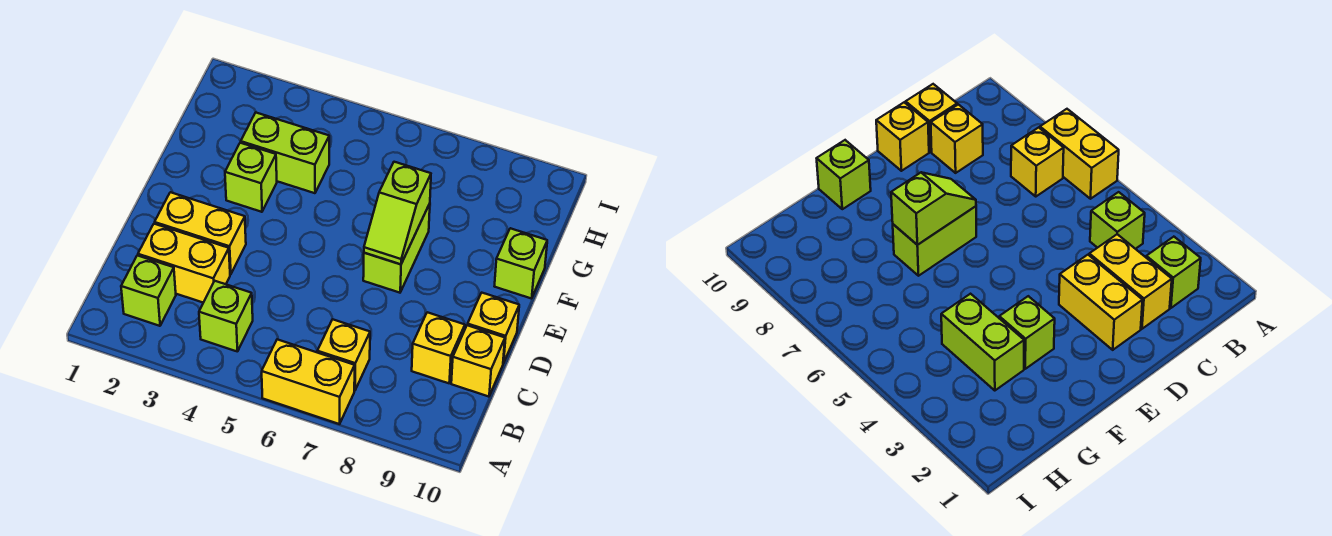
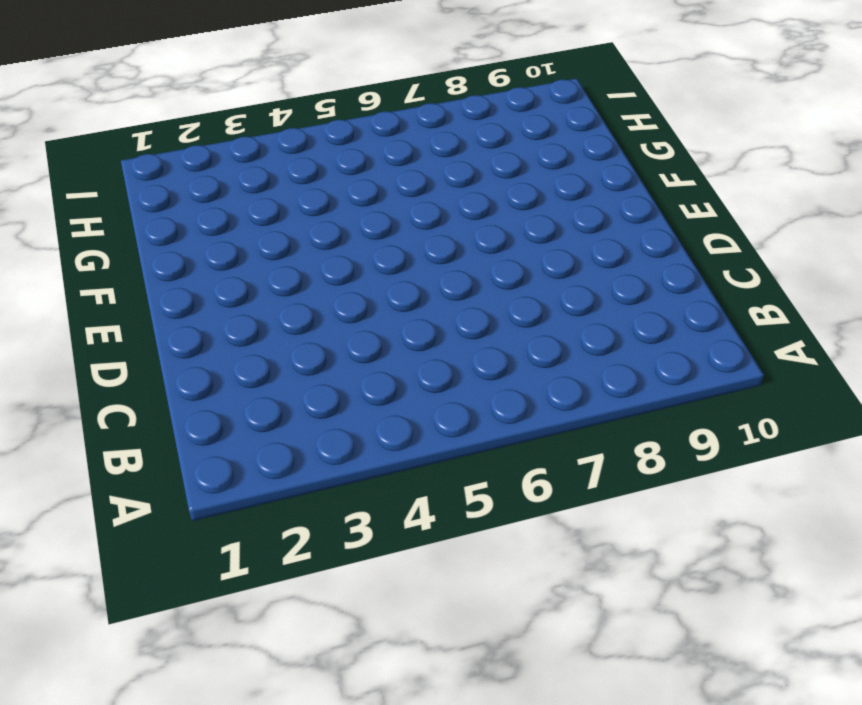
none -> yellow brick A6:A7 level 1
none -> lime brick B2 level 1
none -> lime brick B4 level 1

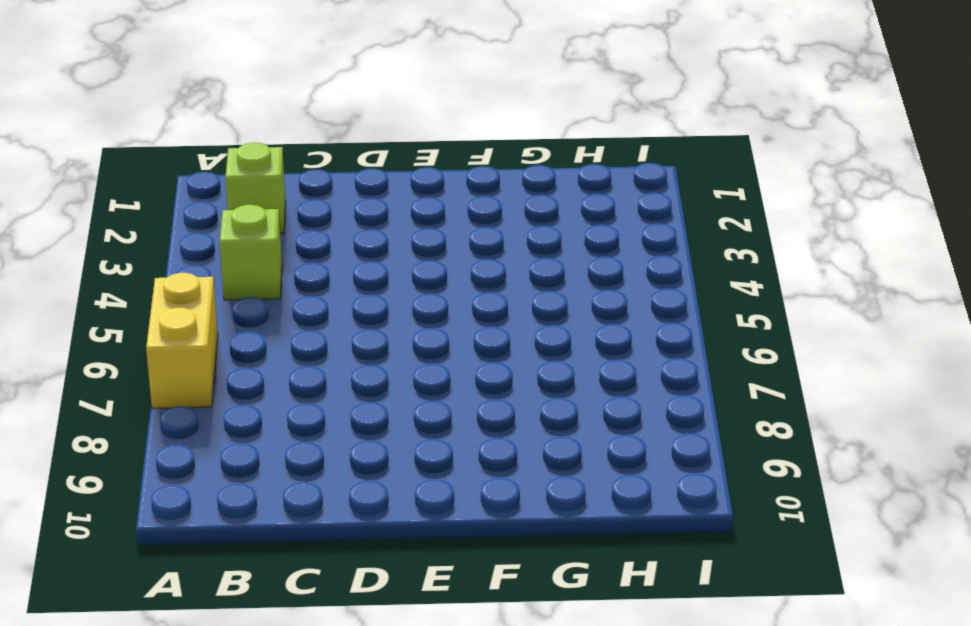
none -> yellow brick B7 level 1
none -> yellow brick C2:C3 level 1
none -> yellow brick C9 level 1

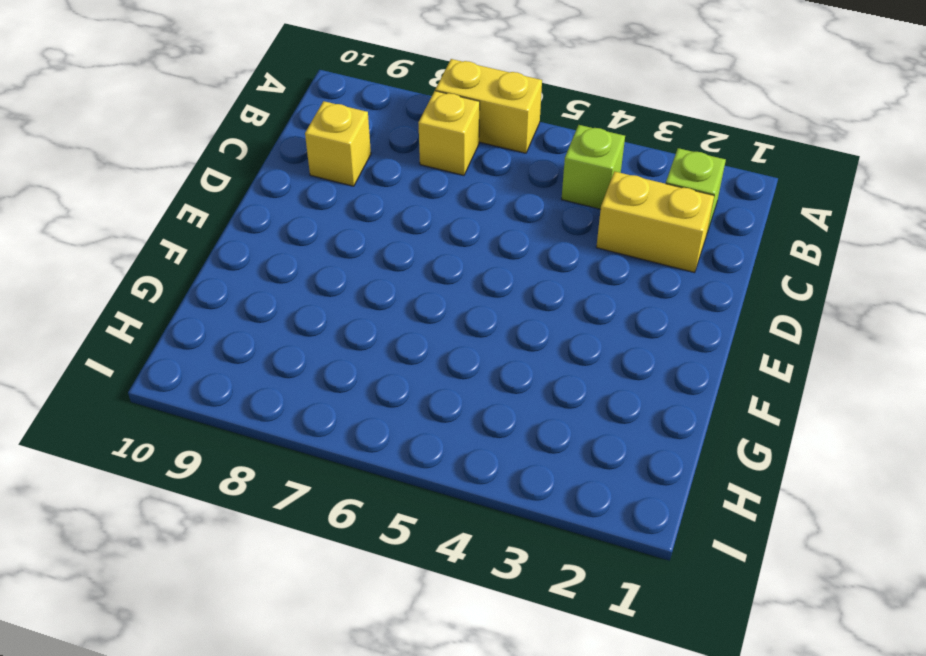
none -> yellow brick C10 level 1
none -> yellow brick D2:D3 level 1
none -> yellow brick D10 level 1

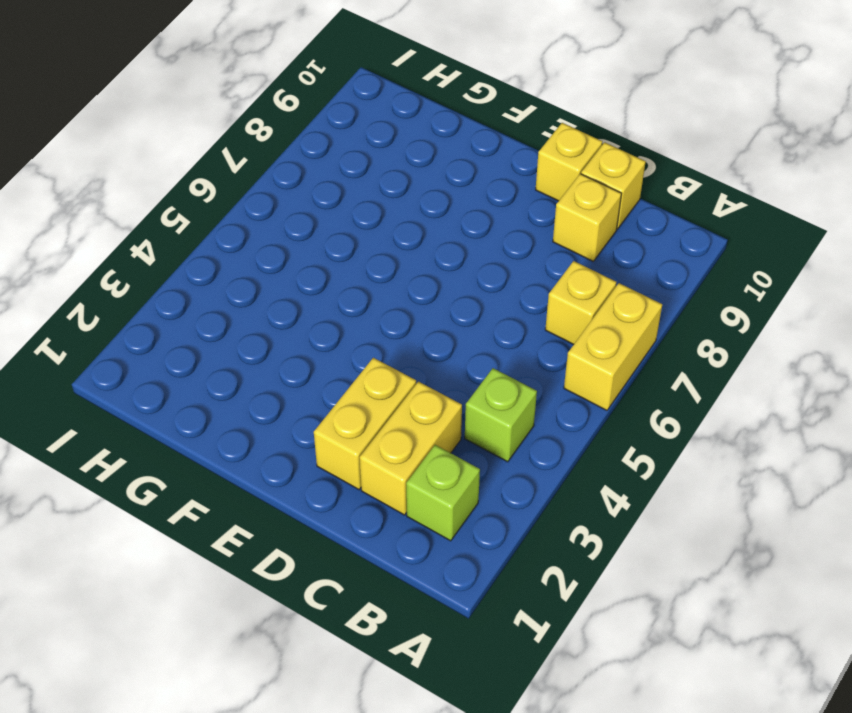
none -> lime brick E7:F7 level 1
none -> lime brick F3 level 1
none -> lime brick F10 level 1

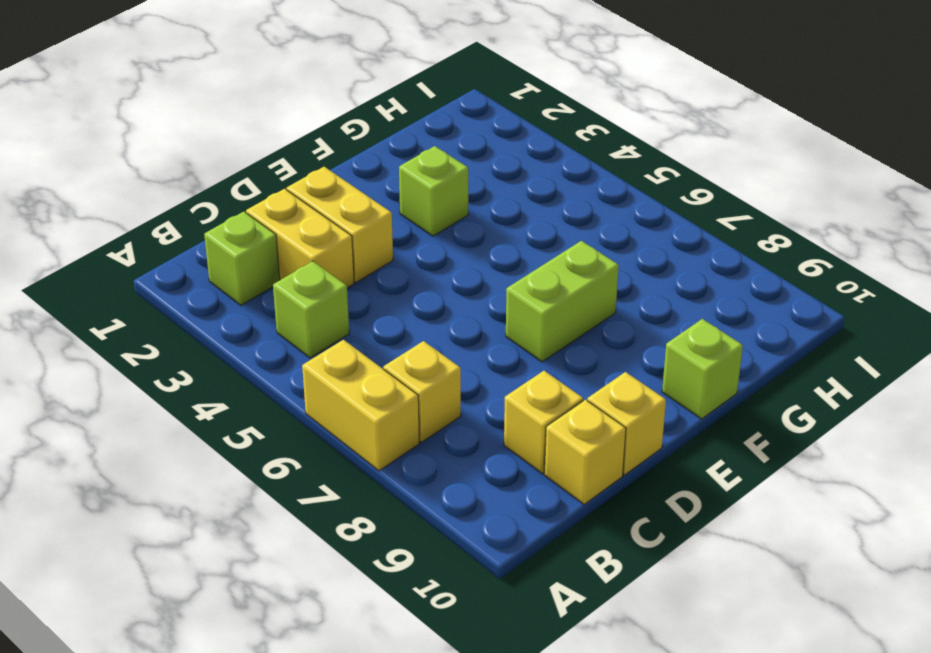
none -> lime brick G3:G4 level 1
none -> lime slope E7:F7 level 2 top F

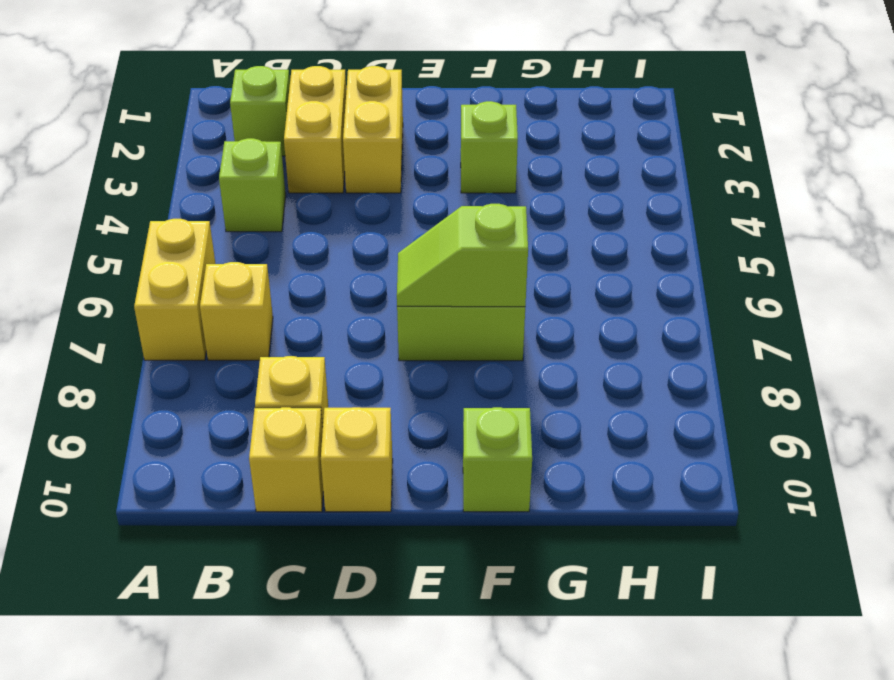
none -> lime brick G3:G4 level 1

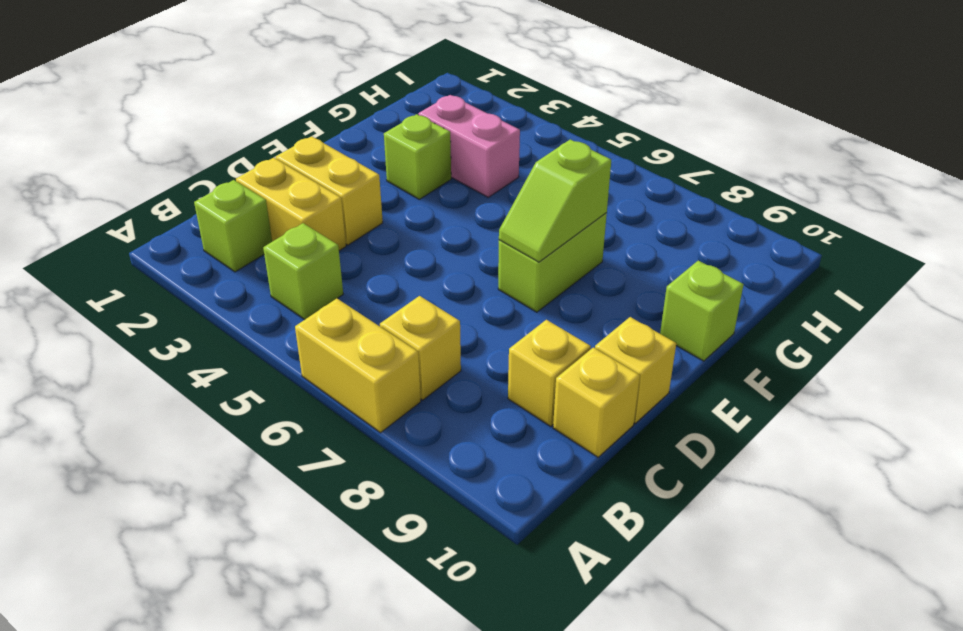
pink brick G3:G4 level 1 -> lime brick G3:G4 level 1

